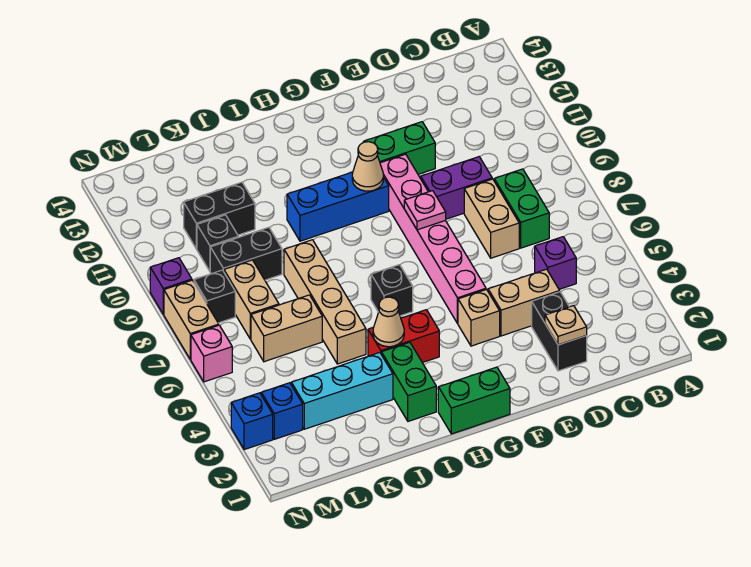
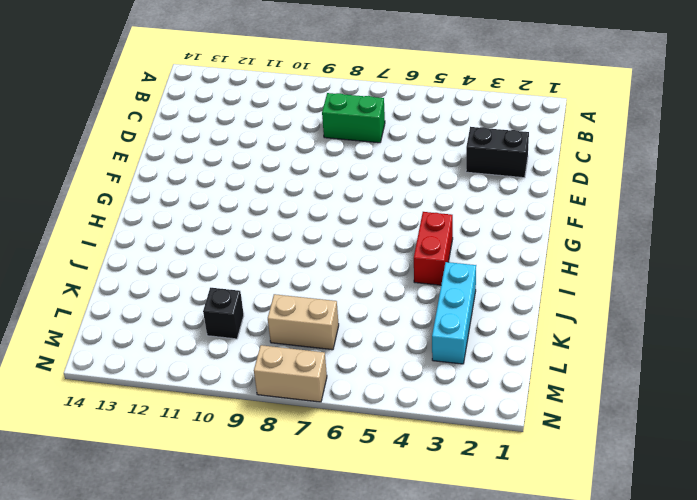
none -> purple brick C5 level 1
none -> tan brick D4:E4 level 1
none -> tan brick D7:D8 level 1
none -> purple brick D9:E9 level 1

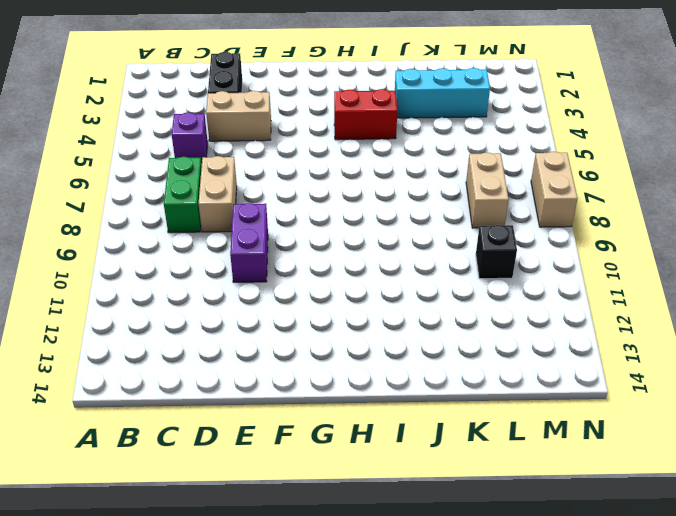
purple brick E9:E10 level 1 -> purple brick D9:E9 level 1
none -> green brick E11:F11 level 1
none -> tan brick F4 level 1
none -> pink brick F5:F10 level 1
none -> green brick G1:H1 level 1

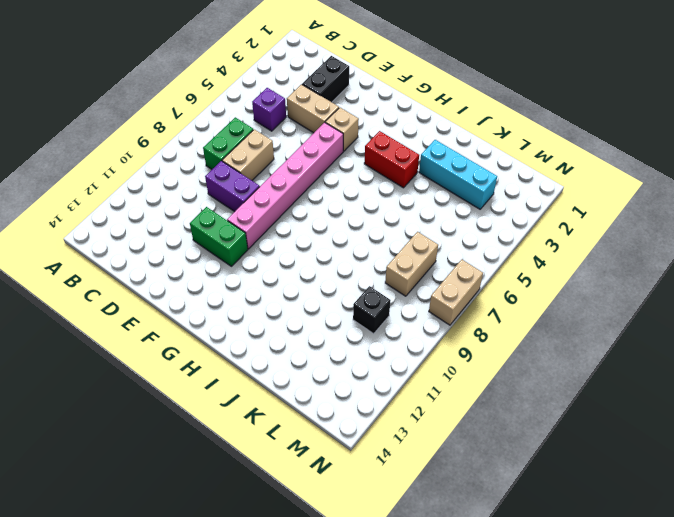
none -> green brick G1:H1 level 1
none -> blue brick G10:I10 level 1
none -> black brick H6 level 1
none -> green brick I2:I3 level 1

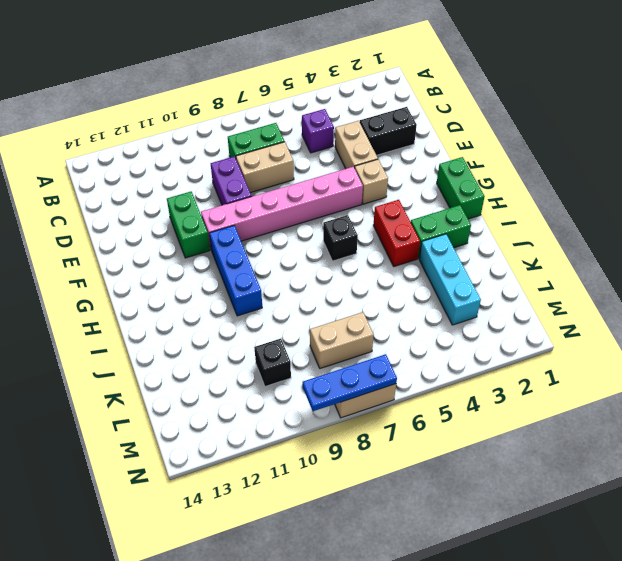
blue plate N7:N9 level 2 -> none
none -> tan brick J5:J8 level 1
none -> tan brick K6:L6 level 1
none -> black brick K9:L9 level 1
none -> black brick K11:L11 level 1

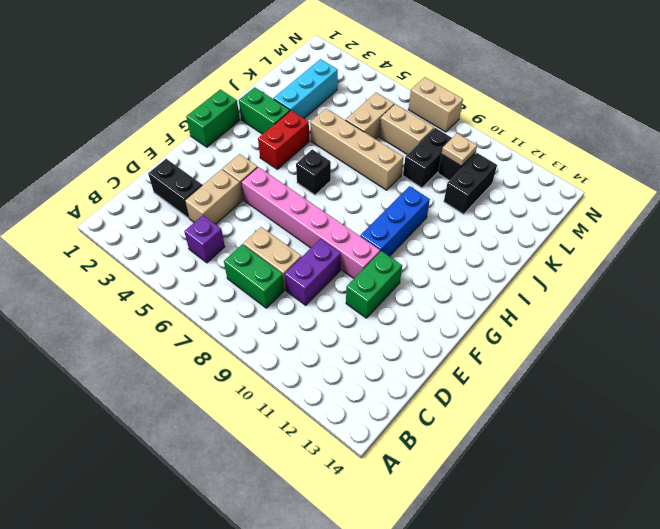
tan plate L10 level 2 -> tan plate D2 level 2
none -> blue brick M3 level 1
none -> black brick M8 level 1
none -> blue brick N3 level 1
none -> pink brick N6 level 1

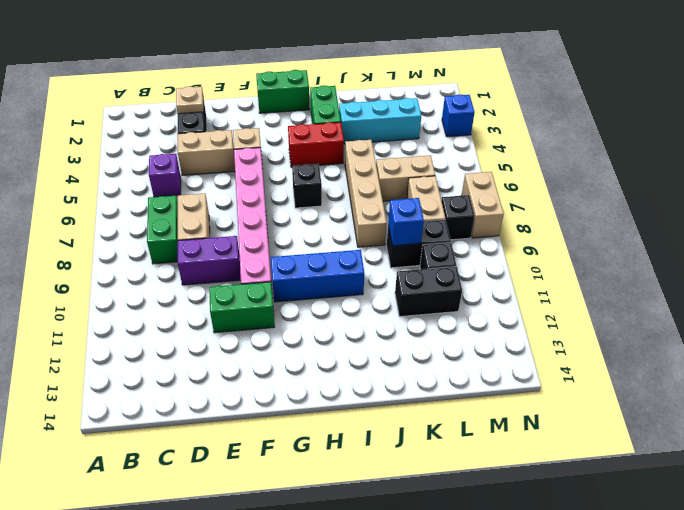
blue brick K9 level 2 -> blue brick M3 level 1
none -> pink brick N6 level 1
none -> purple brick N9 level 1
none -> pink plate F8 level 2
none -> tan cone G10 level 2

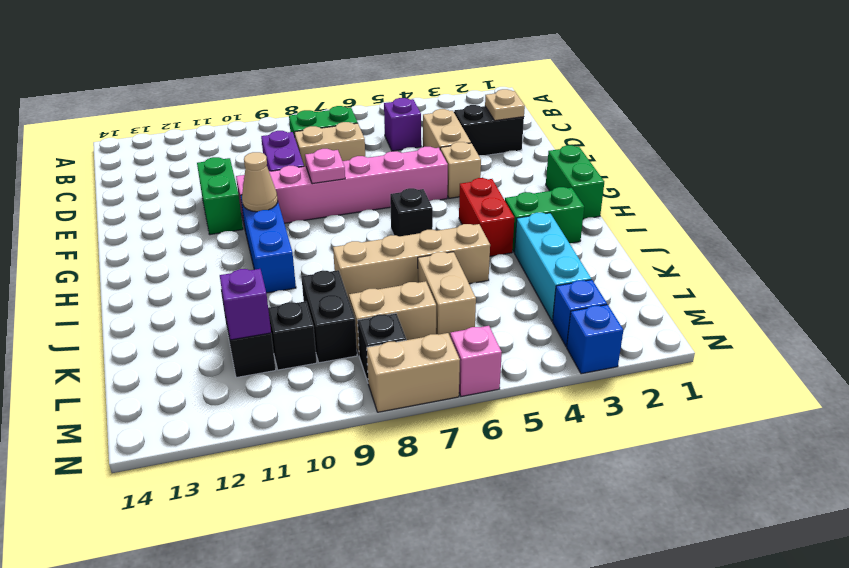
purple brick L11 level 2 -> purple brick N9 level 1
none -> tan cone I4 level 2

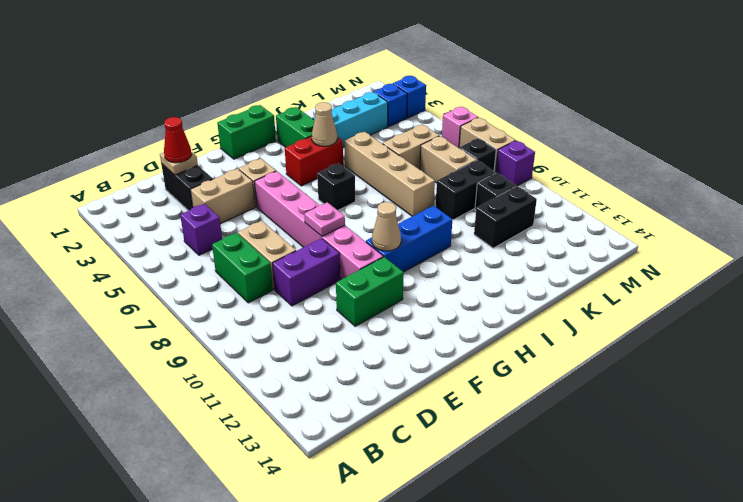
red cone D2 level 3 -> none

